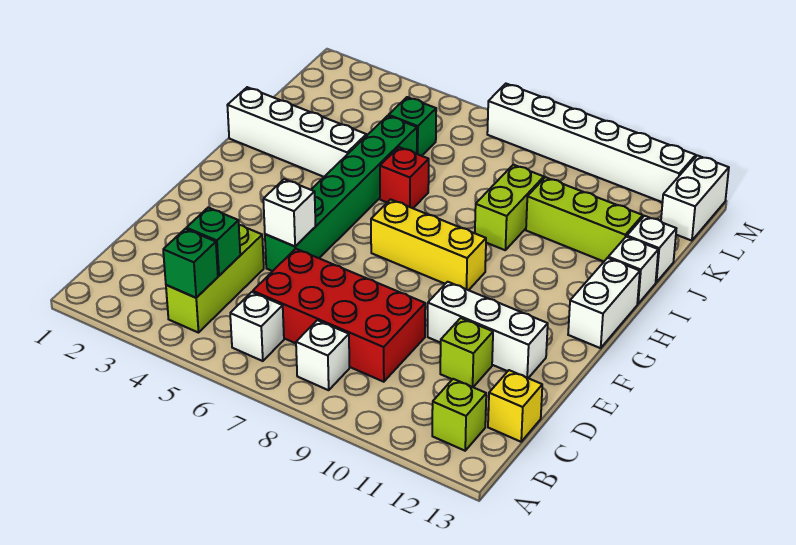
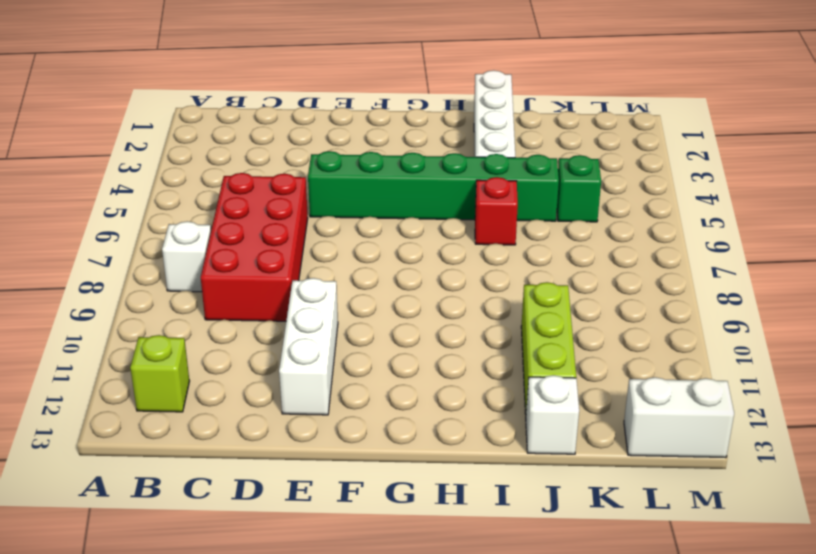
none -> lime brick B4:D4 level 1
none -> white brick B6 level 1
none -> yellow brick C13 level 1

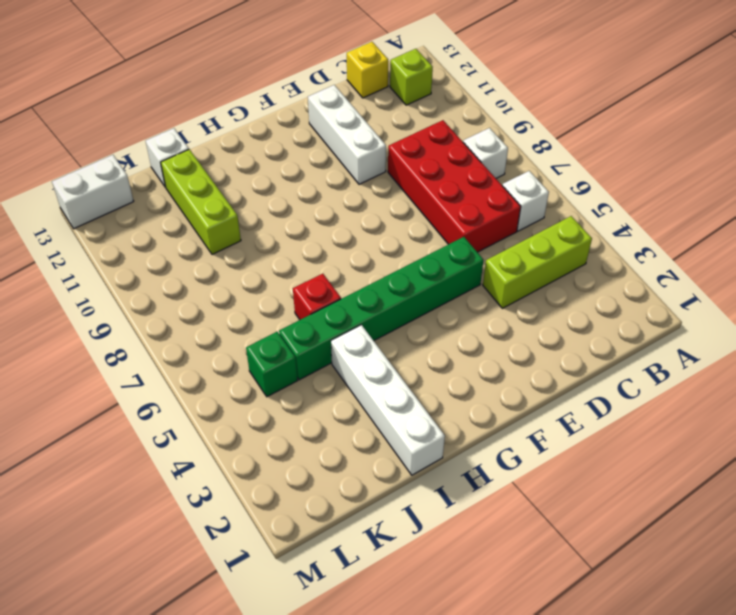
none -> lime brick D11 level 1
none -> yellow brick G7:G9 level 1
none -> white brick G13:H13 level 1

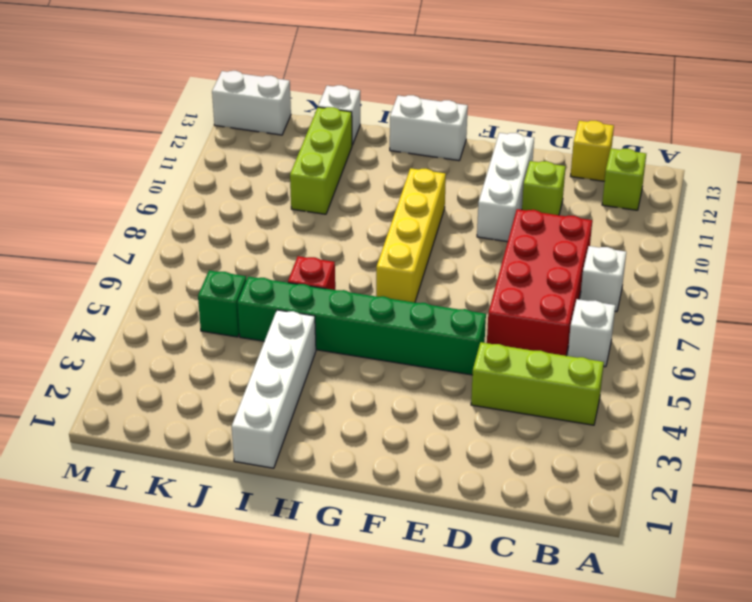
yellow brick G7:G10 level 1 -> yellow brick G7:G9 level 1
none -> lime brick I9:J9 level 1
none -> white brick I13 level 1
none -> white brick M7:M12 level 1

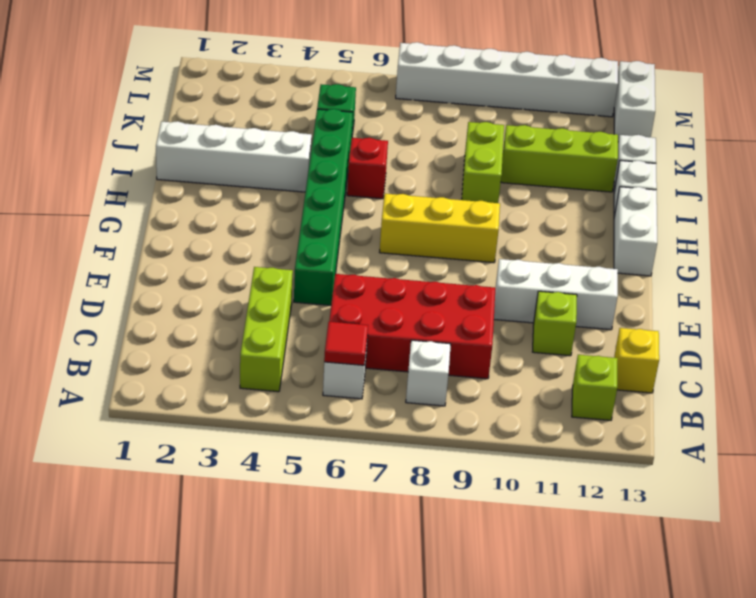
red tile B6 level 2 -> none
none -> green brick B4 level 2
none -> green brick C4 level 2
none -> white brick E5 level 2

